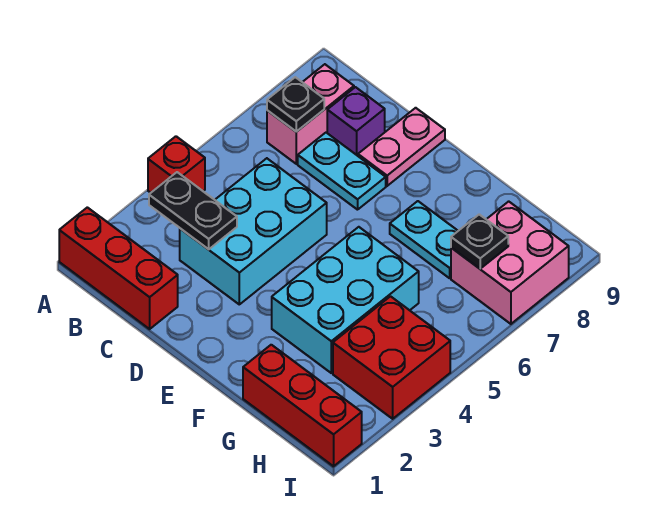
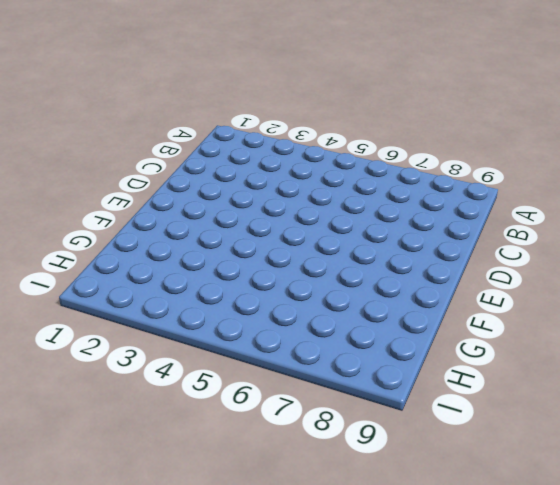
none -> red brick A1:C1 level 1
none -> red brick A4 level 1
none -> pink brick B7:B8 level 1

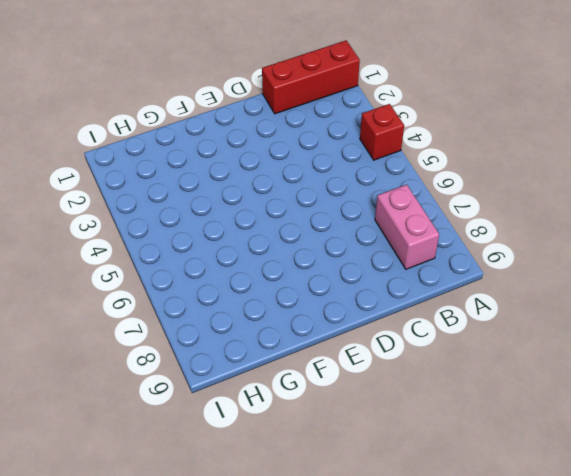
none -> cyan brick C3:D5 level 1
none -> cyan plate C7:D7 level 1
none -> purple brick C8 level 1

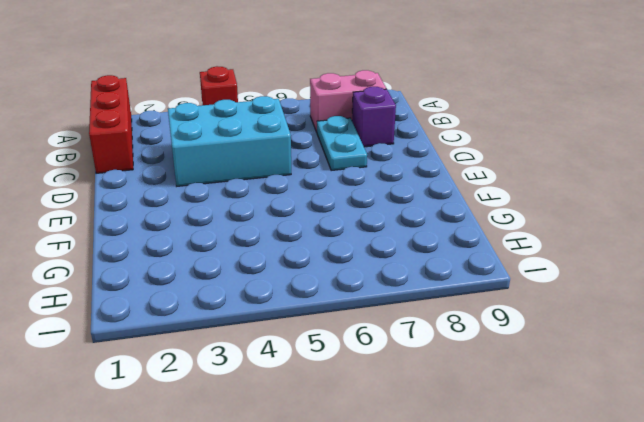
none -> pink plate D8:D9 level 1
none -> cyan brick F3:G5 level 1
none -> cyan plate F7:G7 level 1

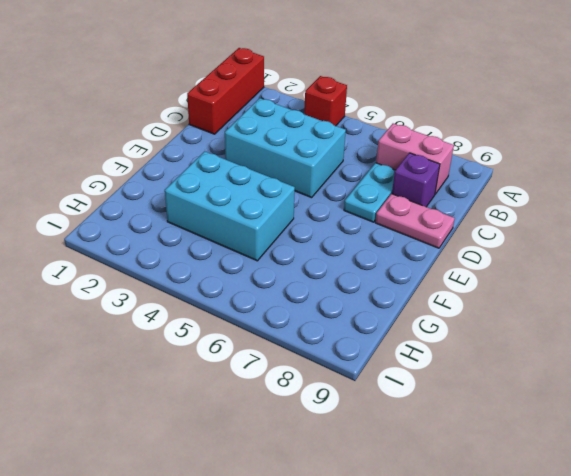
none -> cyan plate F7:G7 level 1
none -> red brick G1:I1 level 1
none -> red brick H3:I4 level 1

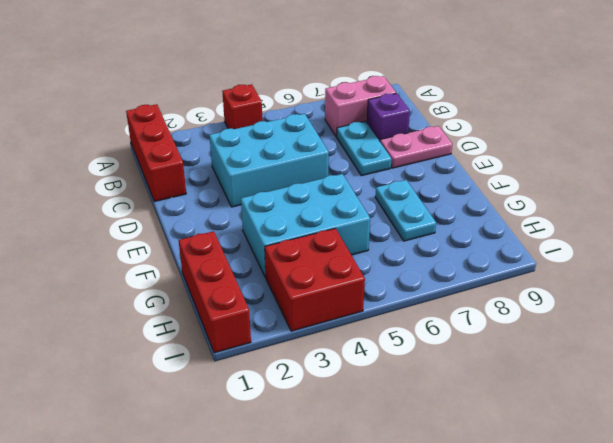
none -> pink brick H7:I8 level 1
none -> black plate B3:C3 level 2
none -> black plate B7 level 2

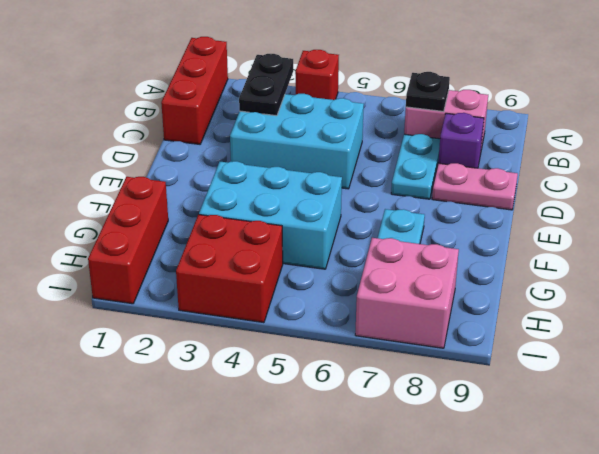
none -> black plate H7 level 2

